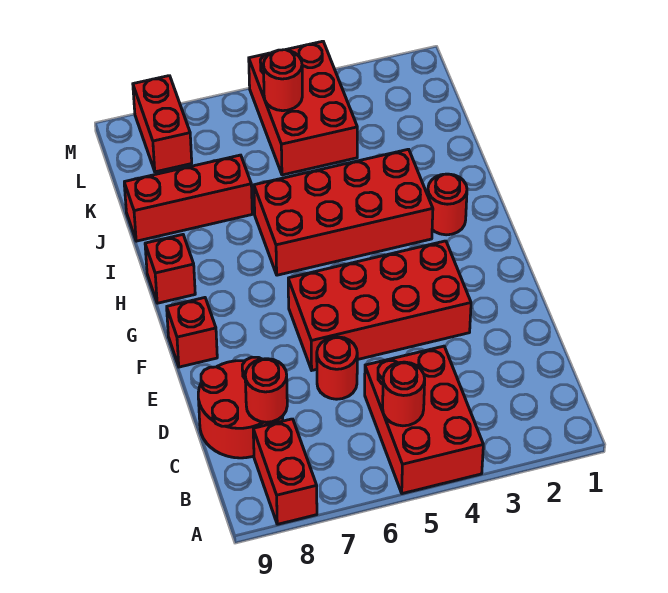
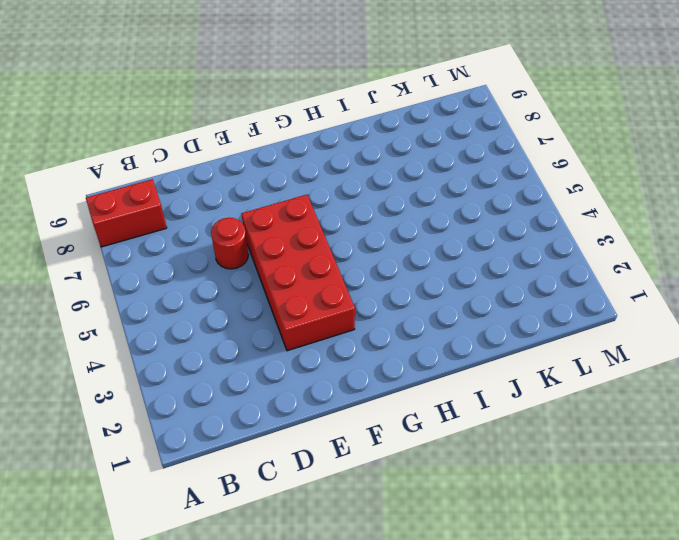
none -> red brick A4:C5 level 1
none -> red round brick C8:D9 level 1
none -> red brick F9 level 1

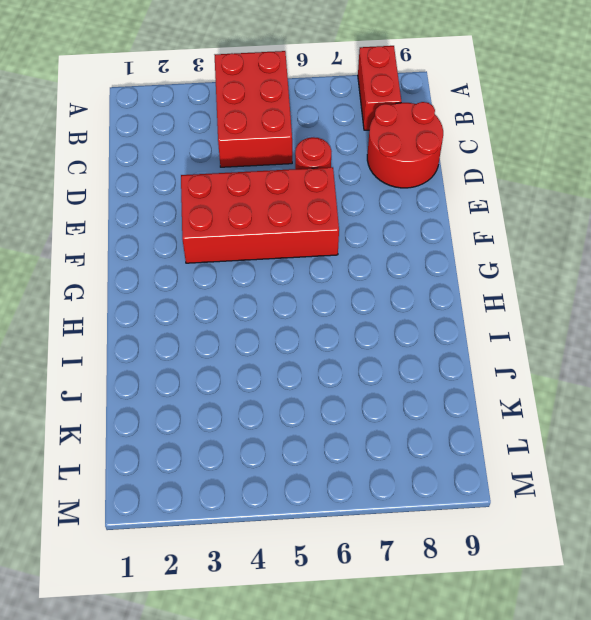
none -> red brick F9 level 1
none -> red round brick H2 level 1
none -> red brick H3:I6 level 1

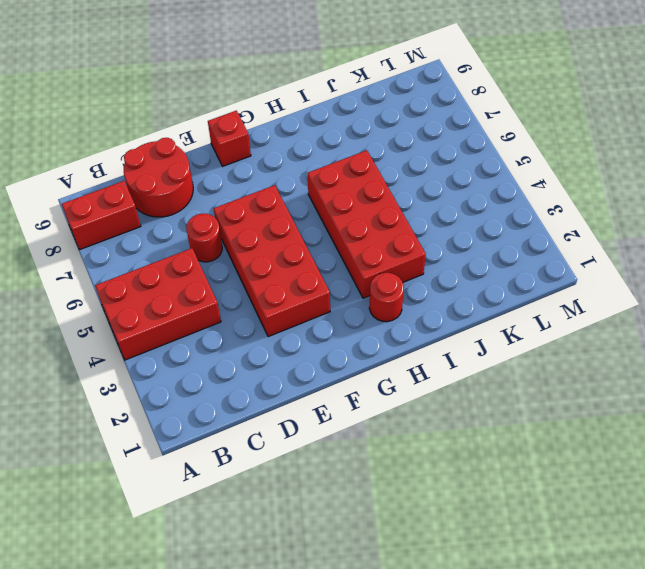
none -> red brick H9 level 1
none -> red brick J7:J9 level 1
none -> red brick K4:M5 level 1

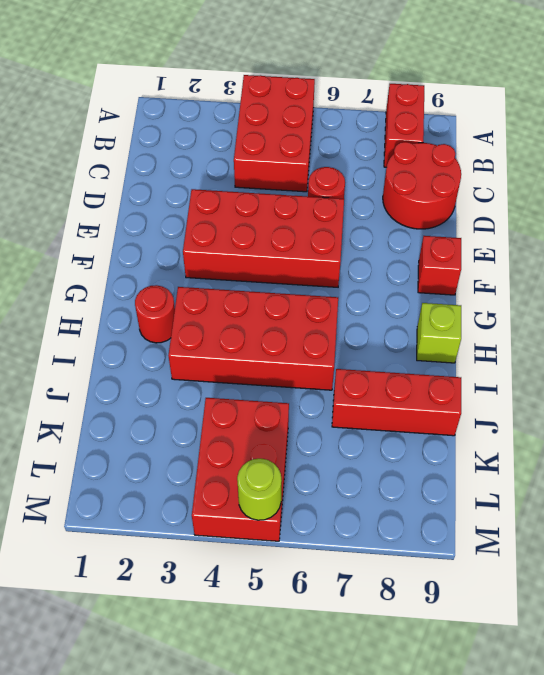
lime brick H9 level 1 -> red brick H9 level 1
lime round brick M5 level 2 -> none
none -> red brick L8:M8 level 1
none -> red round brick B5 level 2
none -> red round brick C8 level 2

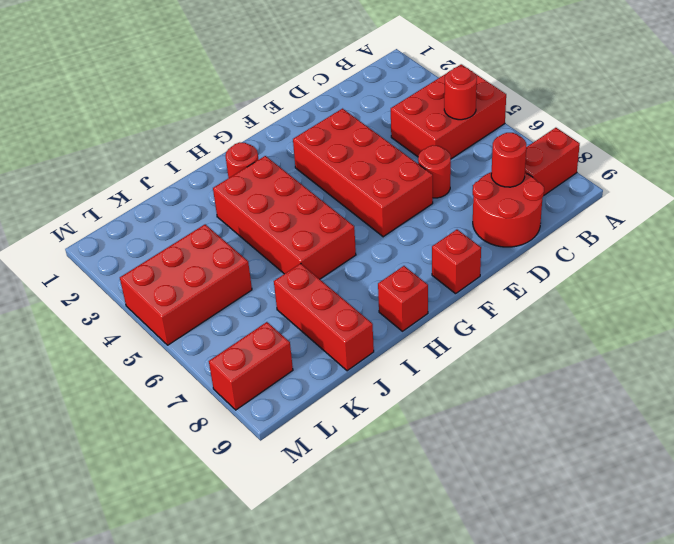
none -> red round brick L5 level 2

